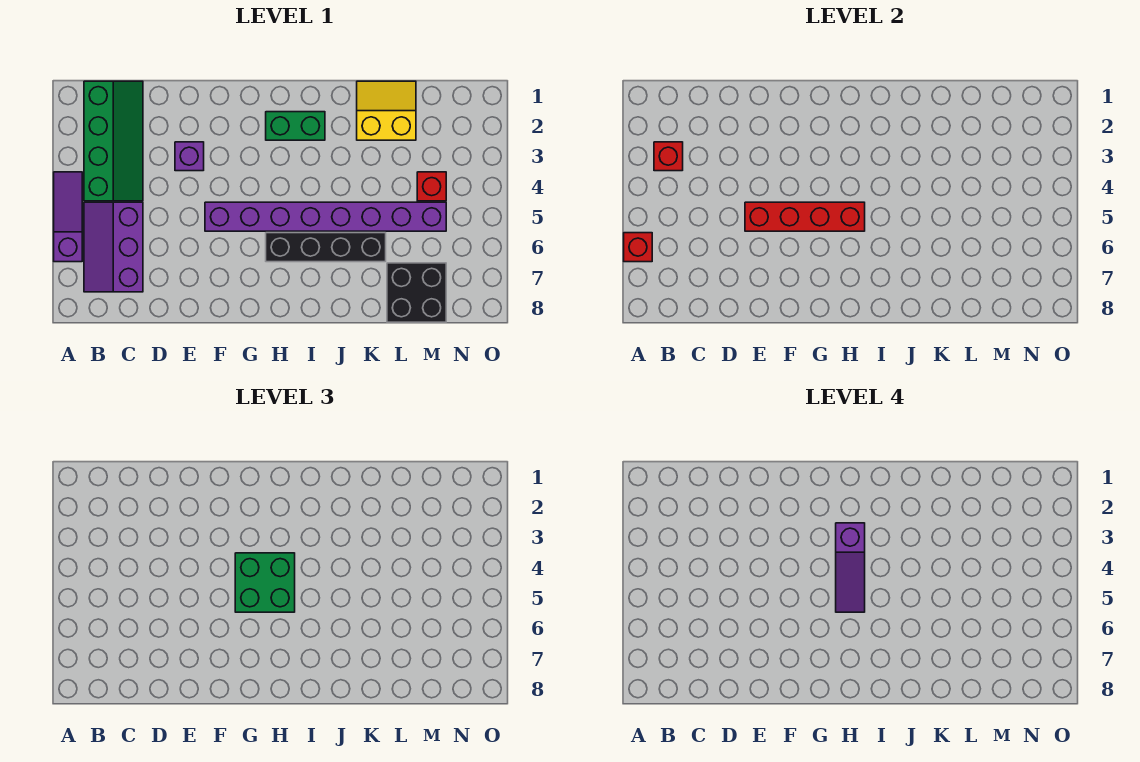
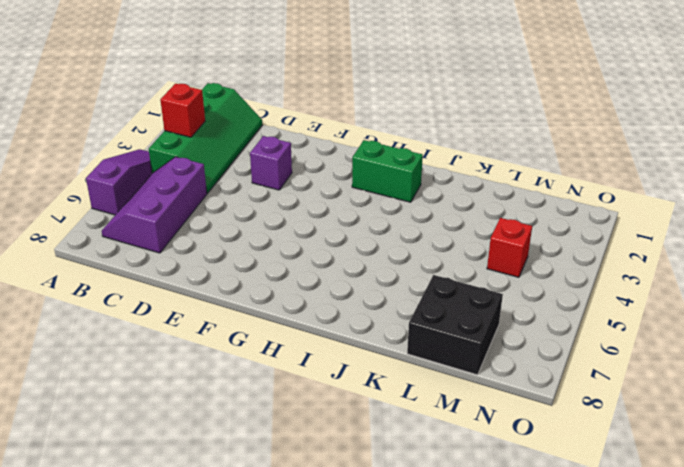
none -> purple brick F5:M5 level 1
none -> black brick H6:K6 level 1
none -> yellow slope K1:L2 level 1 top 2

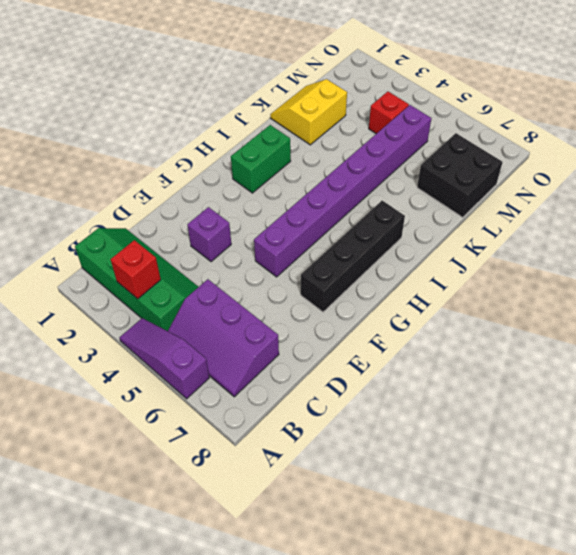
black brick F7:I7 level 1 -> black brick H6:K6 level 1
none -> red brick A6 level 2
none -> red brick E5:H5 level 2
none -> green brick G4:H5 level 3

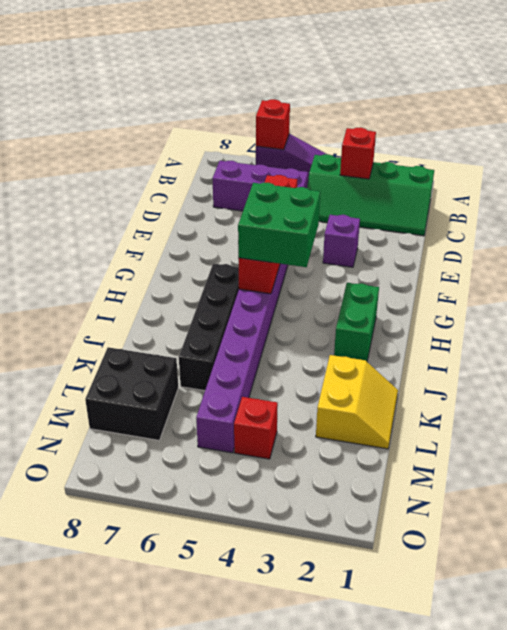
none -> purple slope H3:H5 level 4 top 3

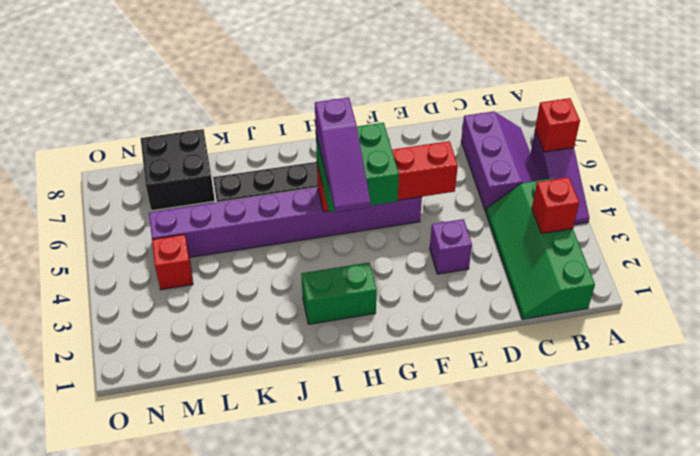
purple slope H3:H5 level 4 top 5 -> purple slope H3:H5 level 4 top 3
none -> yellow slope K1:L2 level 1 top 2

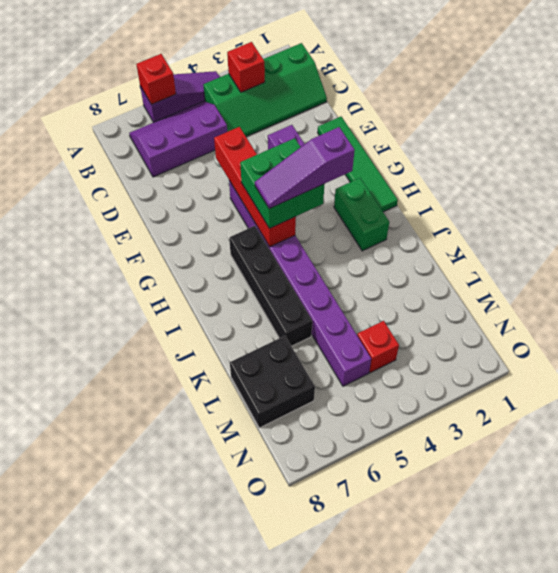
green tile E1:H1 level 1 -> none
none -> yellow slope K1:L2 level 1 top 2

